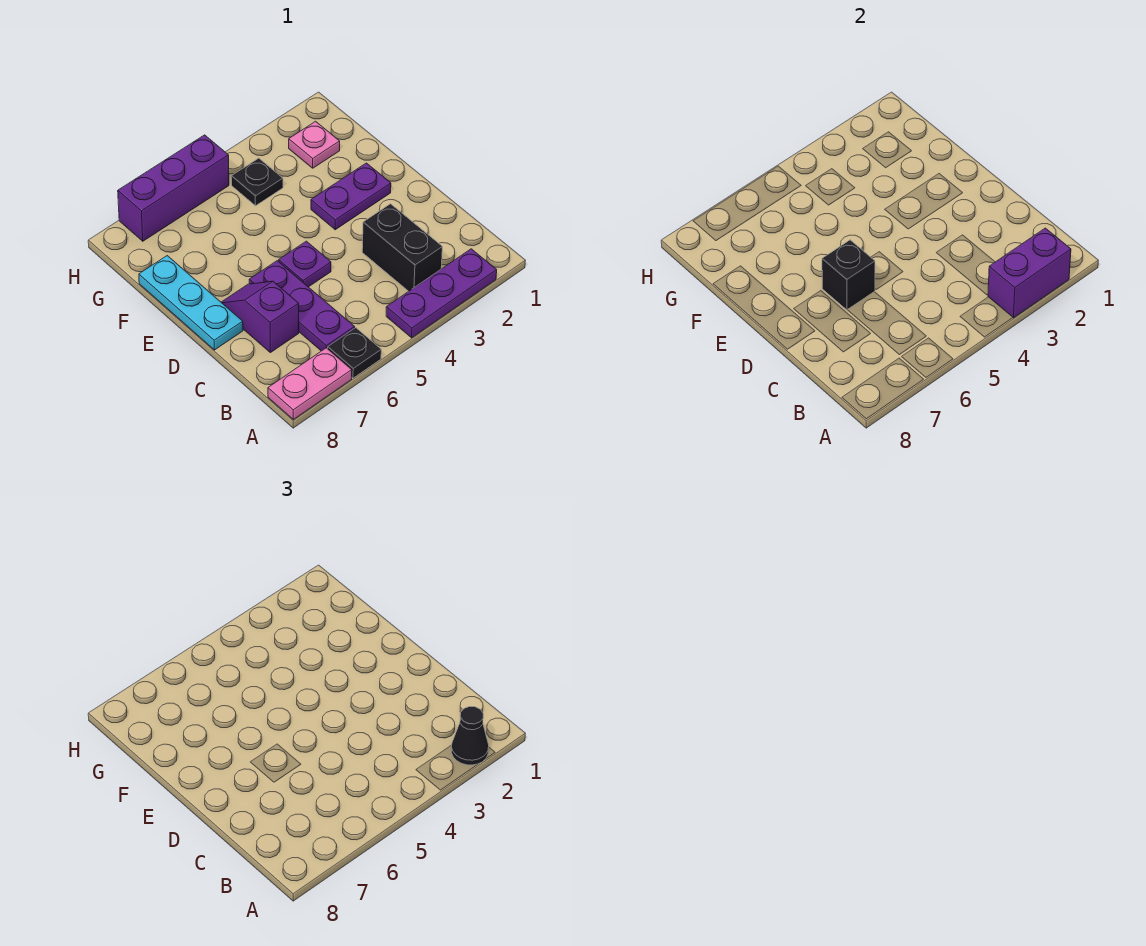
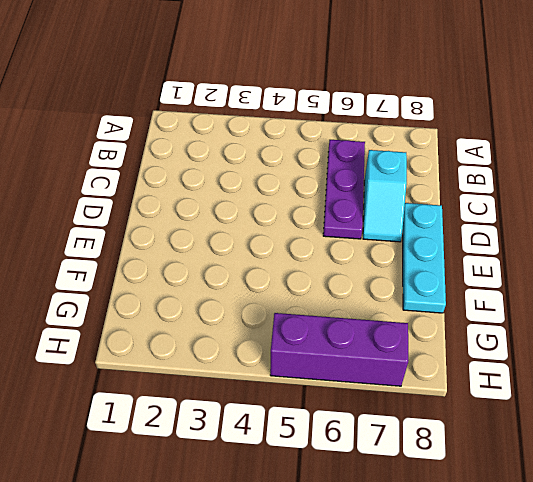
cyan slope C7:D7 level 1 top C -> purple slope C7:D7 level 1 top C
none -> purple plate A2:A4 level 1
none -> black plate A6 level 1
none -> pink plate A7:A8 level 1

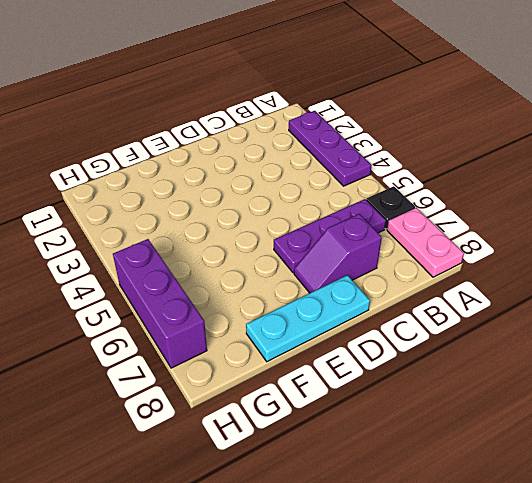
none -> black brick B3:C3 level 1
none -> purple plate D5 level 1
none -> purple plate E2:E3 level 1

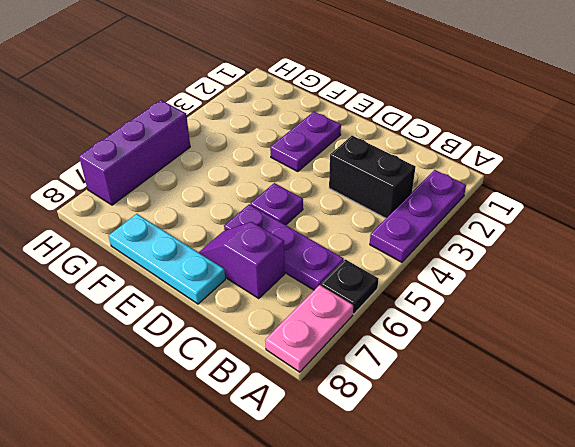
none -> pink plate G2 level 1
none -> black plate G4 level 1
none -> purple brick A2:A3 level 2

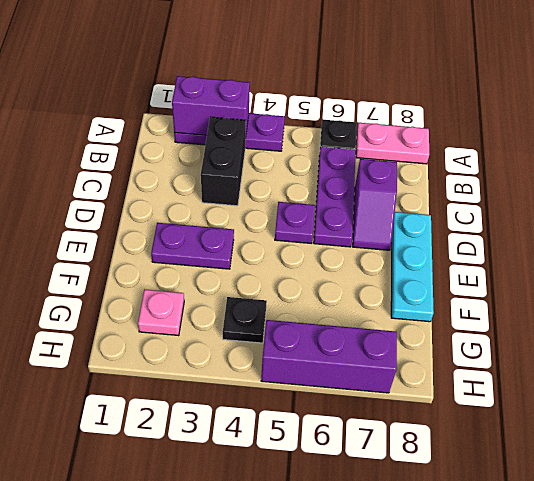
none -> black brick D6 level 2
none -> black cone A2 level 3

